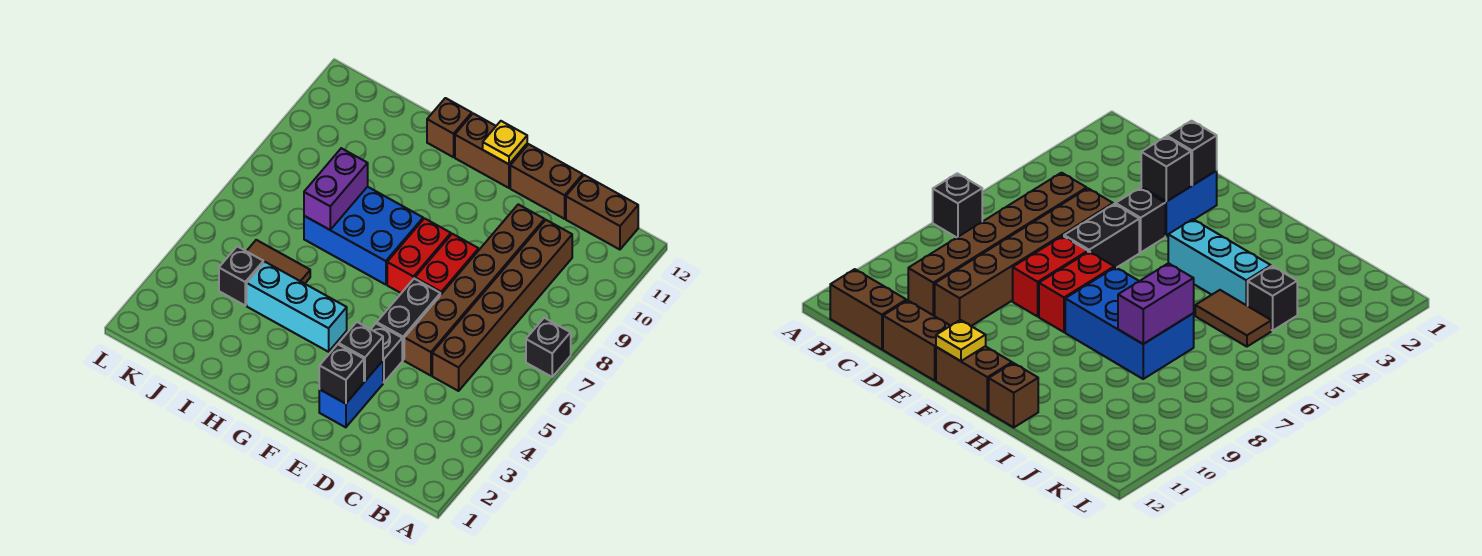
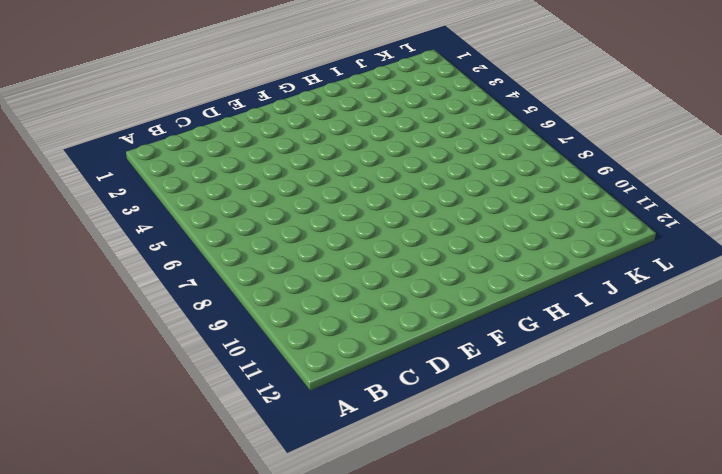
none -> black brick A7 level 1
none -> brown brick B12:C12 level 1
none -> brown brick C5:C10 level 1

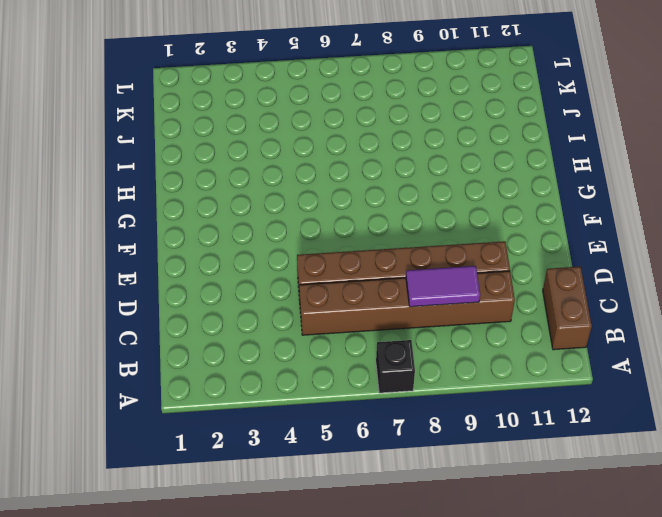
purple tile C8:C9 level 2 -> none
none -> brown brick D12:E12 level 1
none -> blue brick E2:E3 level 1
none -> black brick E4 level 1

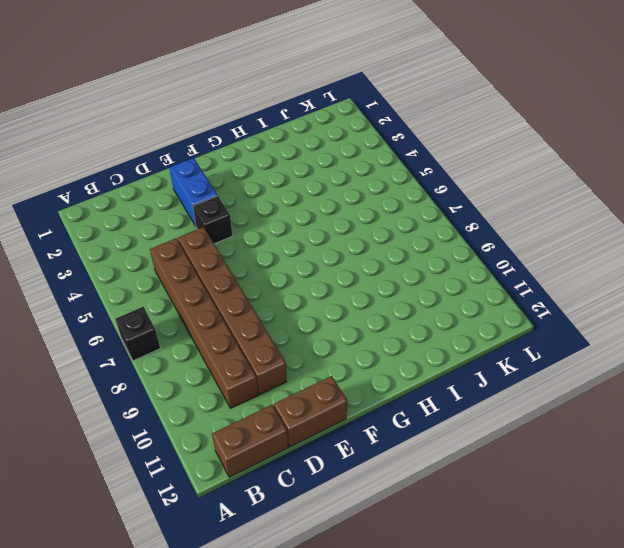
none -> black brick E5:E6 level 1
none -> red brick E7:E8 level 1
none -> red brick F7:F8 level 1

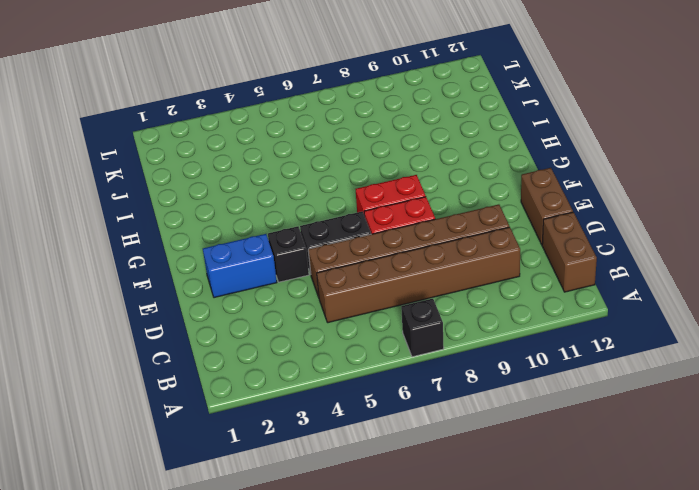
none -> brown brick F12:G12 level 1
none -> cyan brick G4:I4 level 1
none -> blue brick G7:I8 level 1

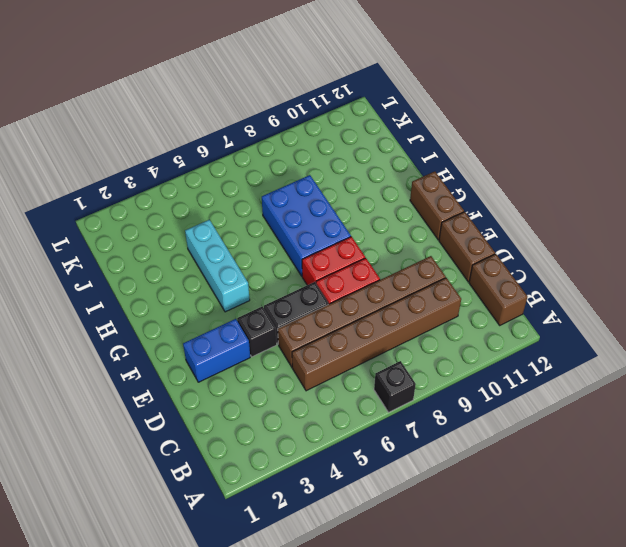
none -> brown brick H12 level 1
none -> brown tile I5:J5 level 1
none -> black brick J4 level 1

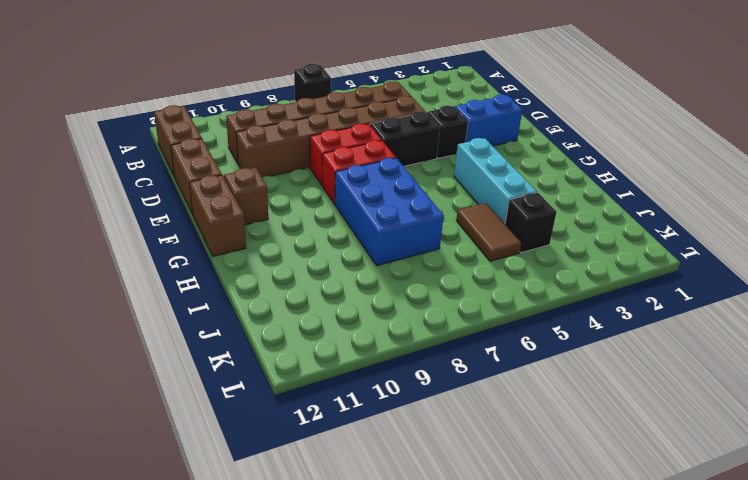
brown brick F11 level 1 -> brown brick H12 level 1
none -> black brick E2 level 2
none -> black brick E3 level 2
none -> yellow plate F12 level 2

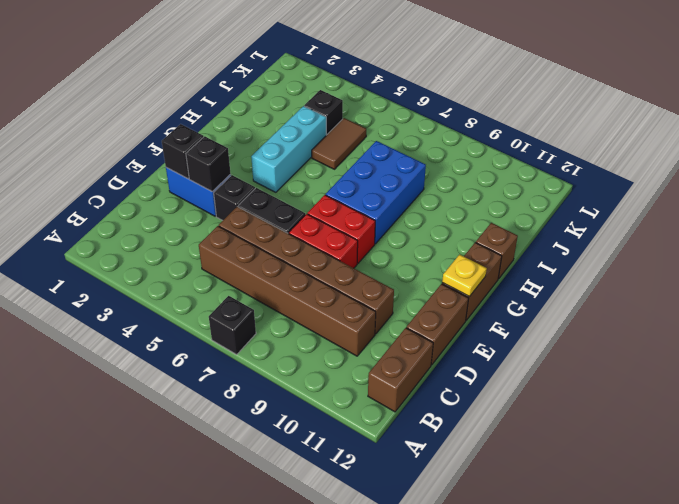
none -> purple brick I7:I8 level 2

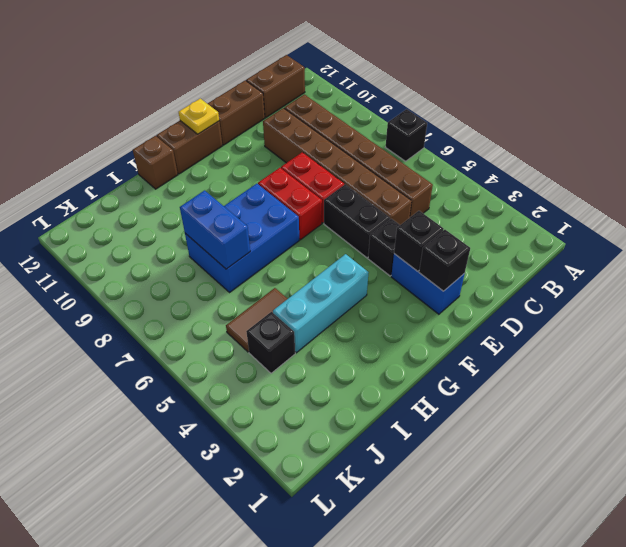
blue brick I7:I8 level 2 -> purple brick I7:I8 level 2

